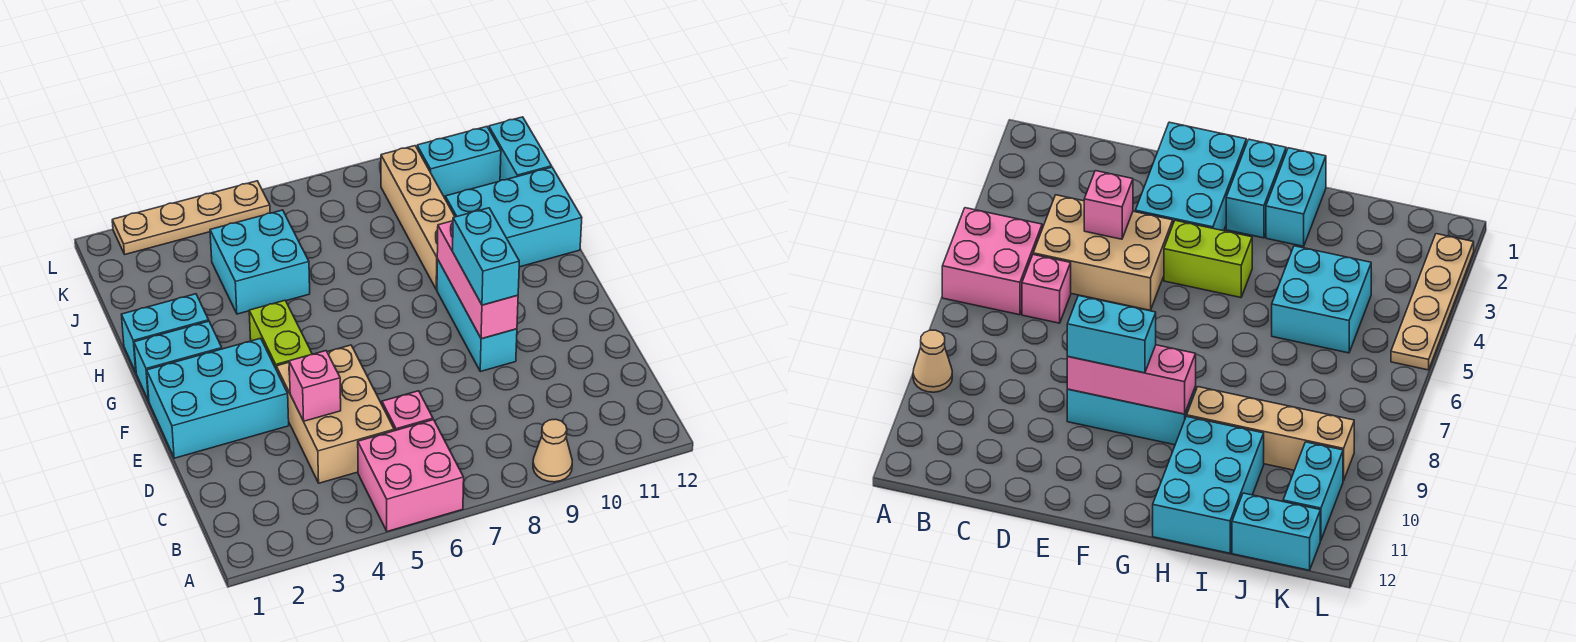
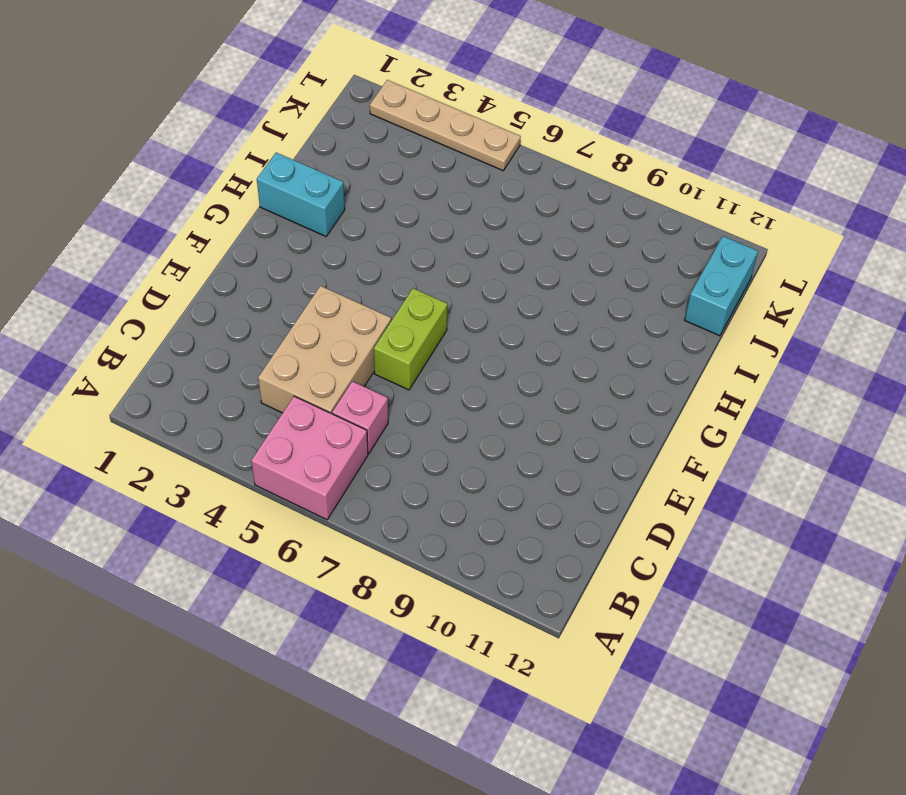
lime brick E6:F6 level 1 -> lime brick F4:G4 level 1
none -> tan cone A9 level 1
none -> cyan brick E1:F3 level 1
none -> cyan brick E9:G9 level 1

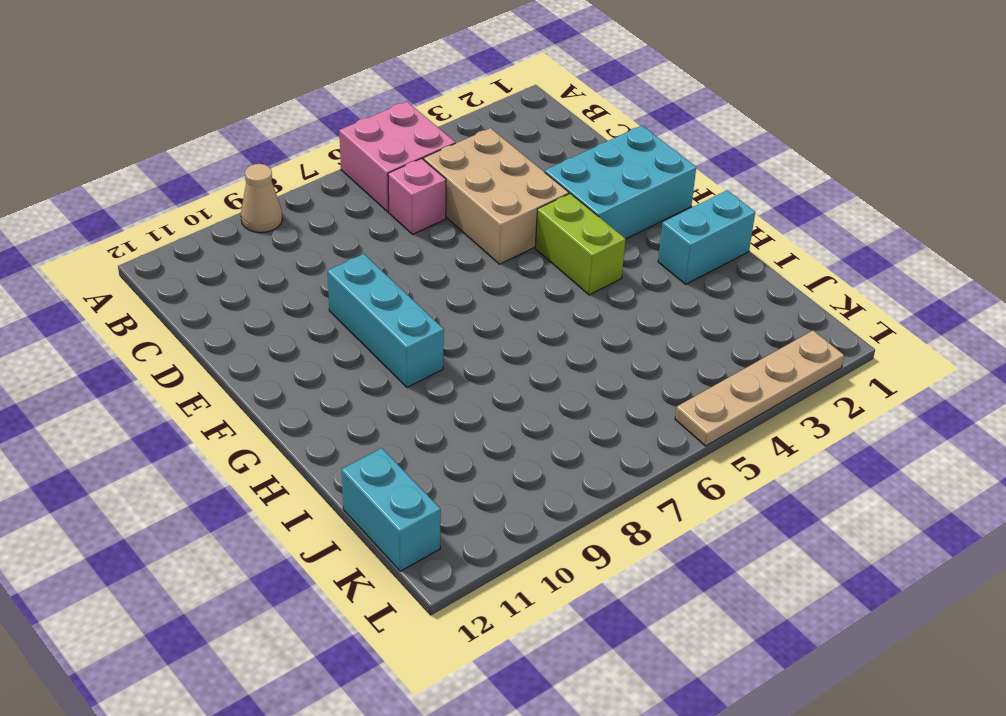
none -> cyan brick G1:G2 level 1
none -> tan brick H9:K9 level 1
none -> cyan brick H10:I12 level 1

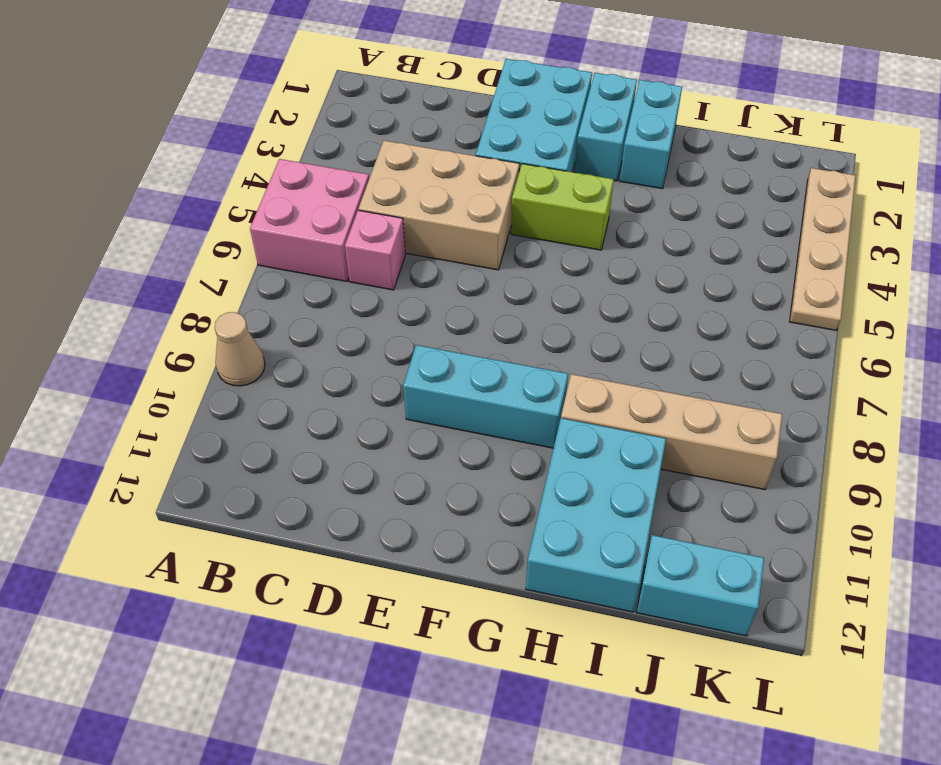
none -> cyan brick I4:J5 level 1
none -> cyan brick K10:K11 level 1
none -> pink brick D4 level 2

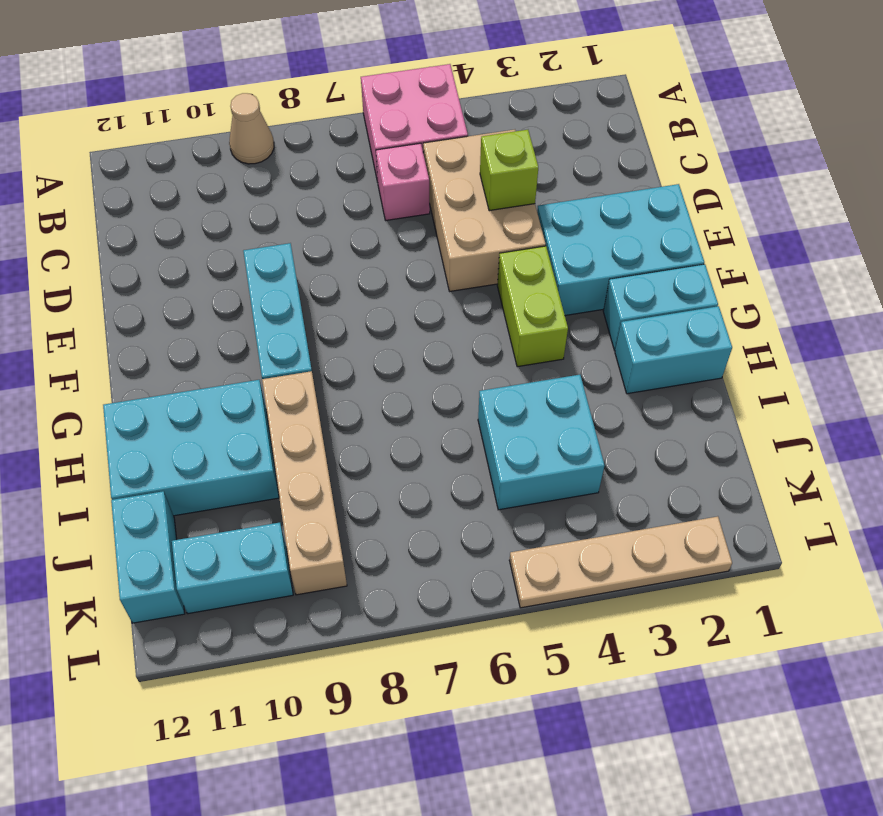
lime brick D4 level 2 -> pink brick D4 level 2
none -> pink brick E9:G9 level 2
none -> cyan brick E9:F9 level 3

